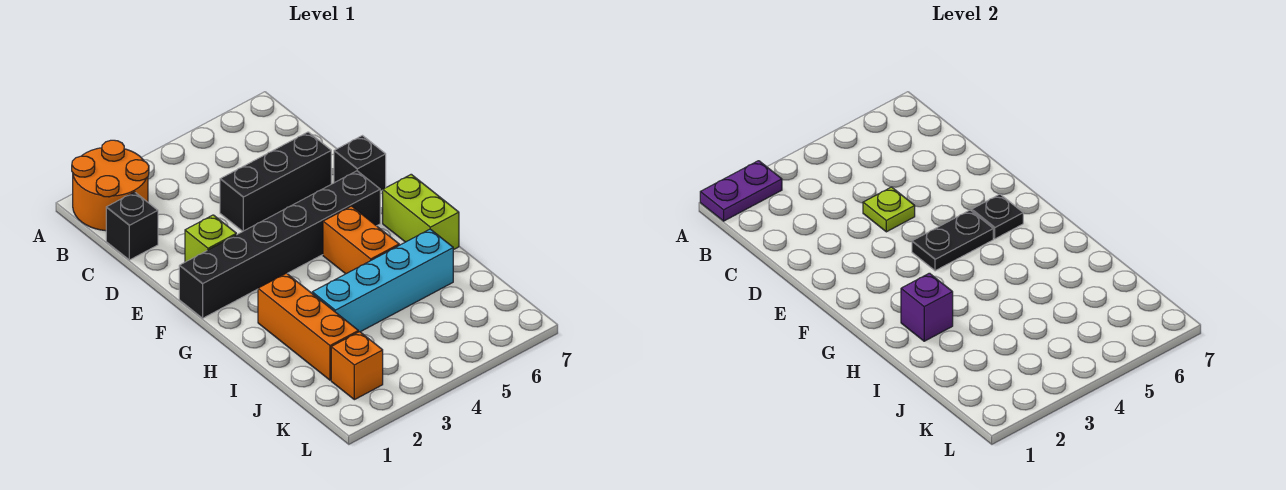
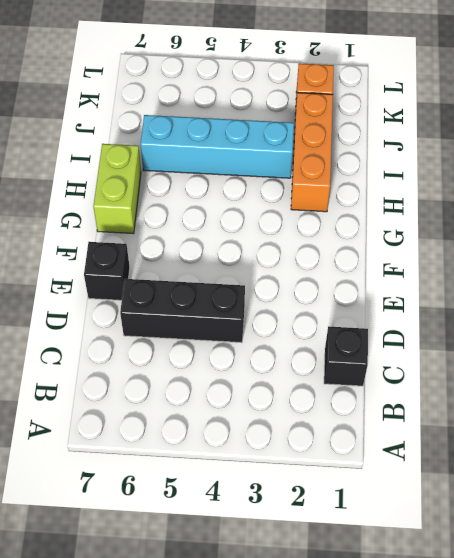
none -> orange round brick A1:B2 level 1
none -> lime brick E2 level 1
none -> black brick F1:F6 level 1

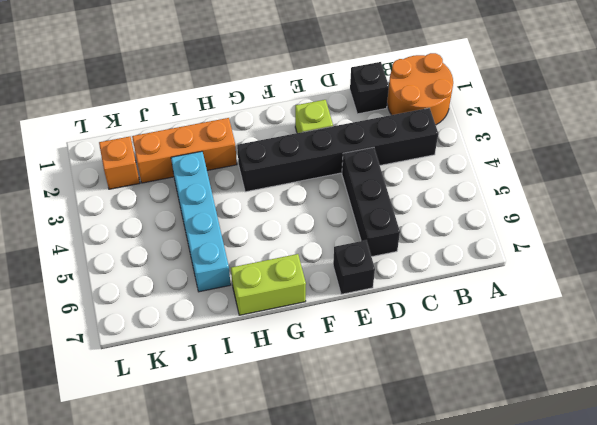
black brick B3:G3 level 1 -> black brick F1:F6 level 1
none -> orange brick G5:H5 level 1
none -> purple plate A1:A2 level 2
none -> lime plate D4 level 2

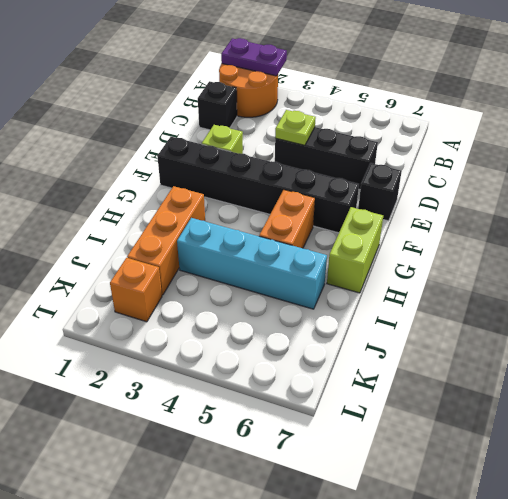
none -> black plate F4:F5 level 2
none -> black plate F6 level 2
none -> purple brick H2 level 2

